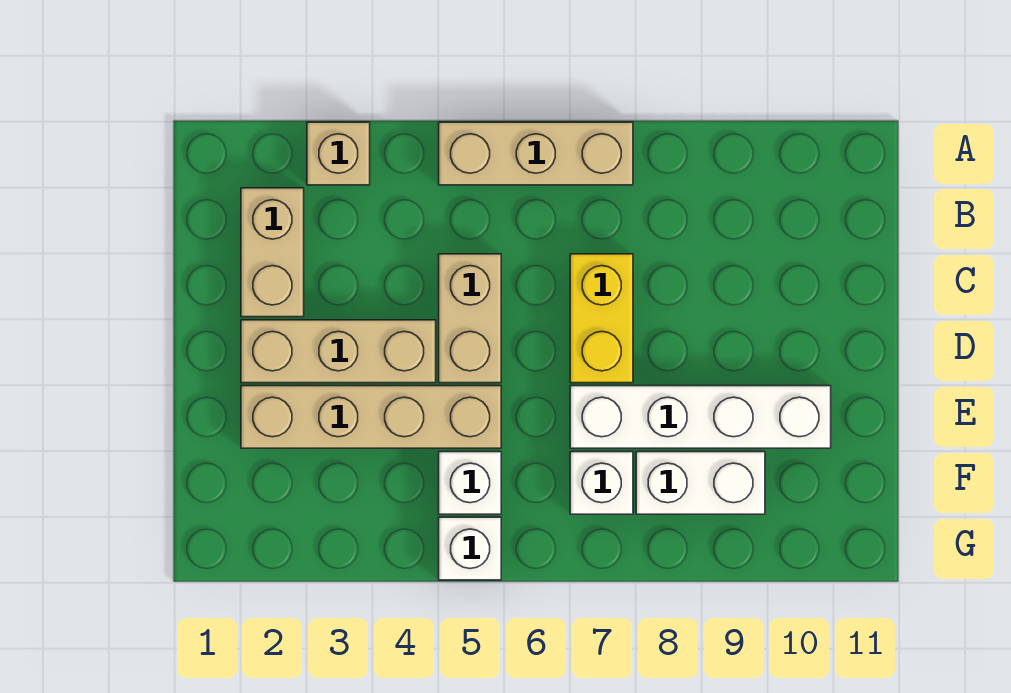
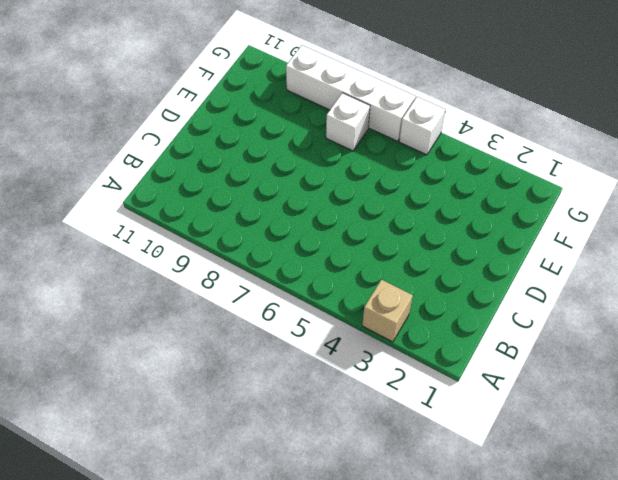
white brick G6:G9 level 1 -> white brick E7:E10 level 1
none -> tan brick A5:A7 level 1
none -> tan brick B2:C2 level 1
none -> tan brick C5:D5 level 1

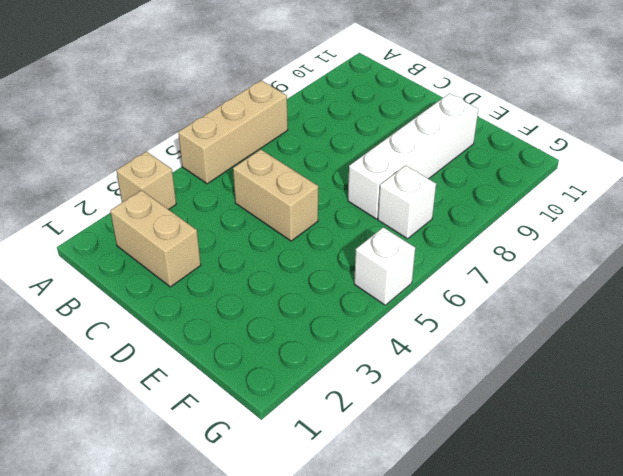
none -> yellow brick C7:D7 level 1
none -> tan brick D2:D4 level 1
none -> tan brick E2:E5 level 1

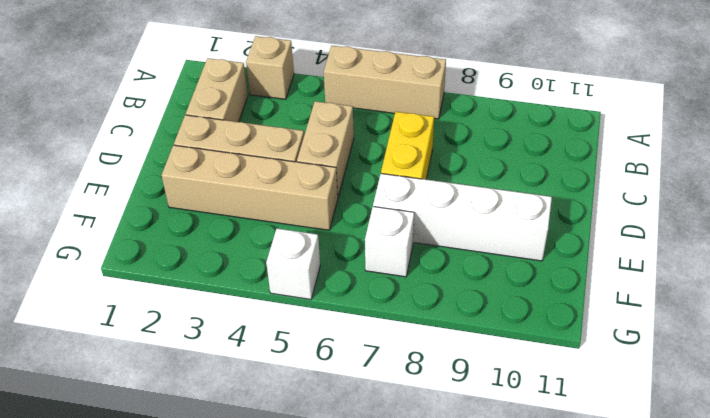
none -> white brick F5 level 1
none -> white brick F8:F9 level 1

